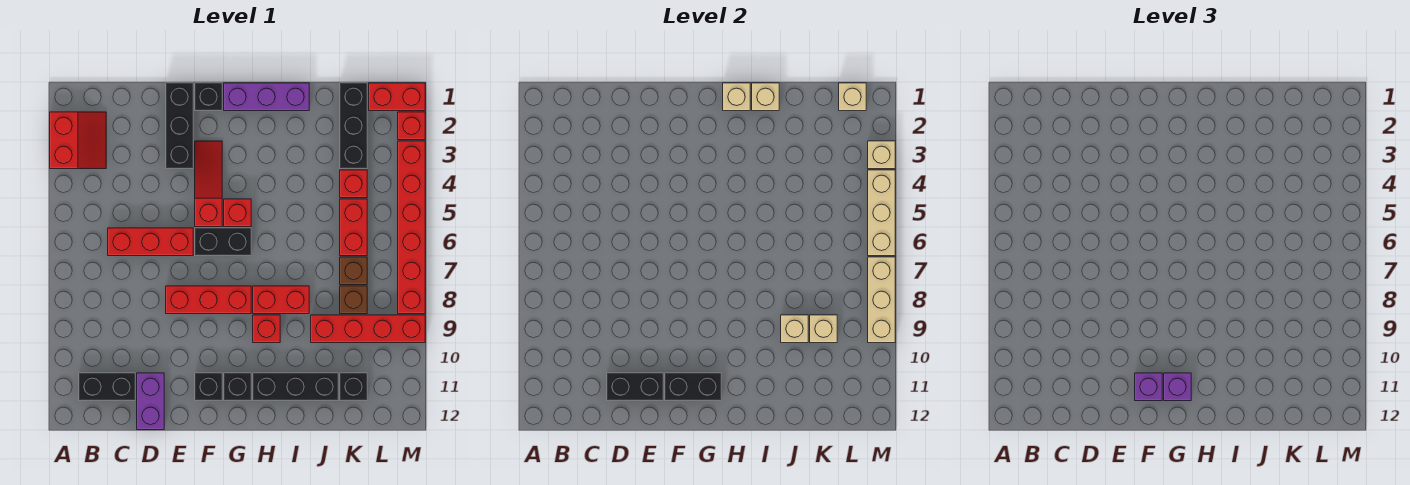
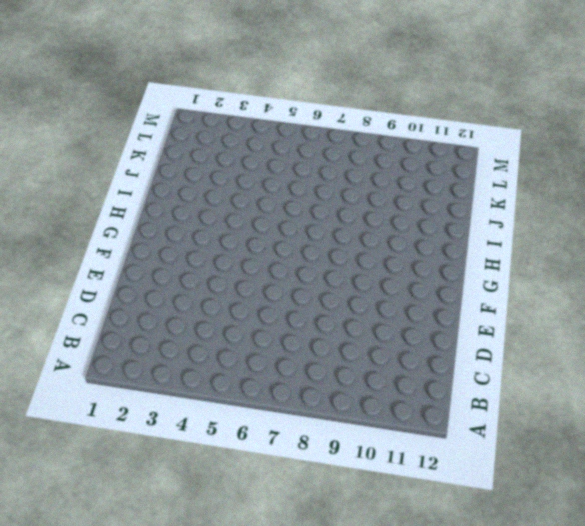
none -> red slope A2:B3 level 1 top A
none -> black brick B11:C11 level 1
none -> red brick C6:E6 level 1
none -> purple brick D11:D12 level 1

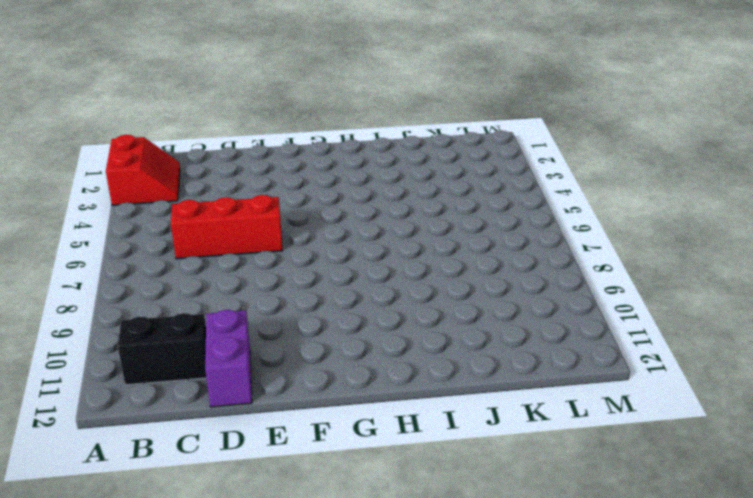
none -> black brick E1:E3 level 1
none -> red brick E8:G8 level 1
none -> black brick F1 level 1
none -> red slope F3:F5 level 1 top 5

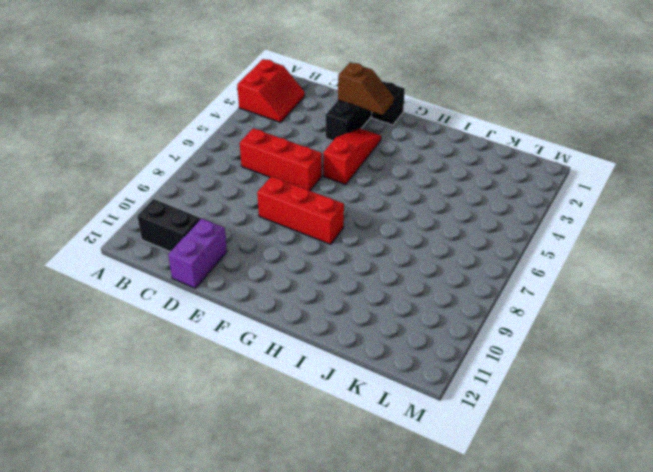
brown slope E2:F2 level 2 top E -> none
none -> black brick F6:G6 level 1
none -> black brick F11 level 1
none -> purple brick G1:I1 level 1
none -> red brick G5 level 1

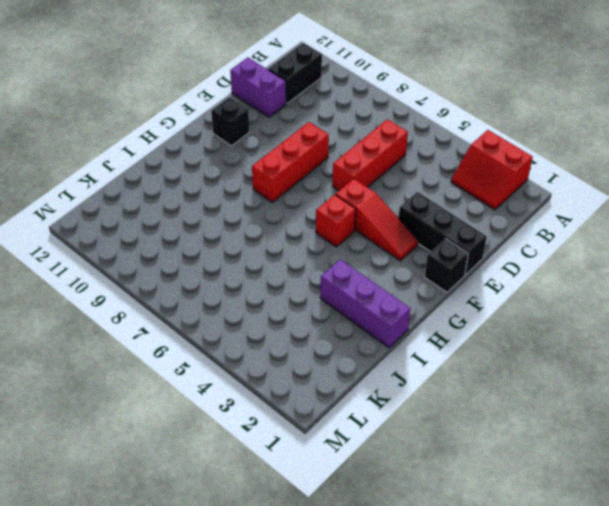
purple brick I1:I3 level 1 -> purple brick G1:I1 level 1
none -> black brick F6:G6 level 1
none -> black brick G11 level 1
none -> red brick H8:I8 level 1
none -> red brick H9 level 1

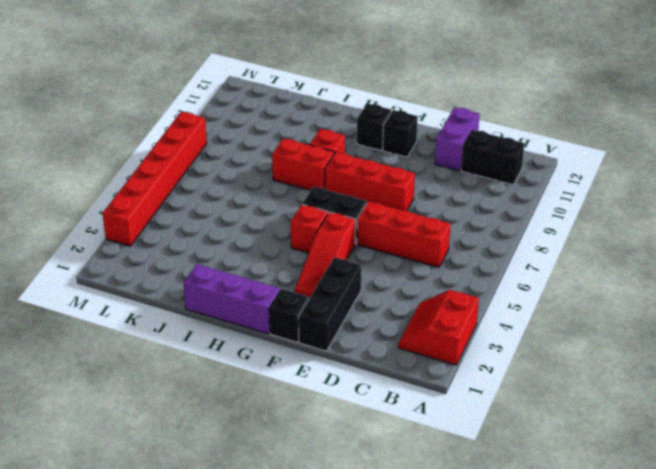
none -> black brick H11:J11 level 1
none -> red brick J9:M9 level 1
none -> black brick K1:K3 level 1
none -> red brick K4 level 1

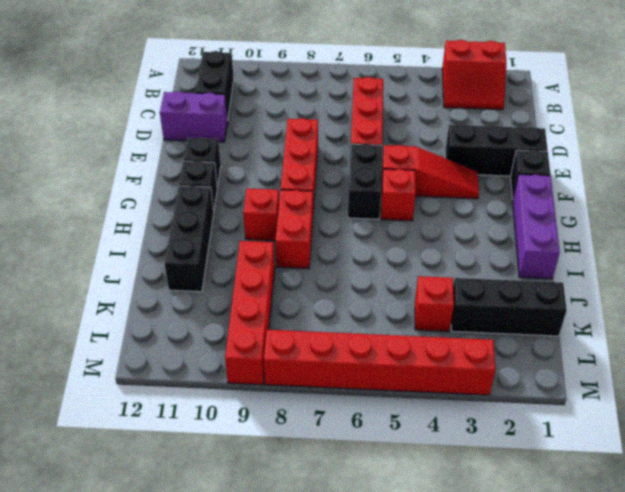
none -> red brick K5:K6 level 1
none -> brown brick K7 level 1
none -> brown brick K8 level 1
none -> black brick K11 level 1

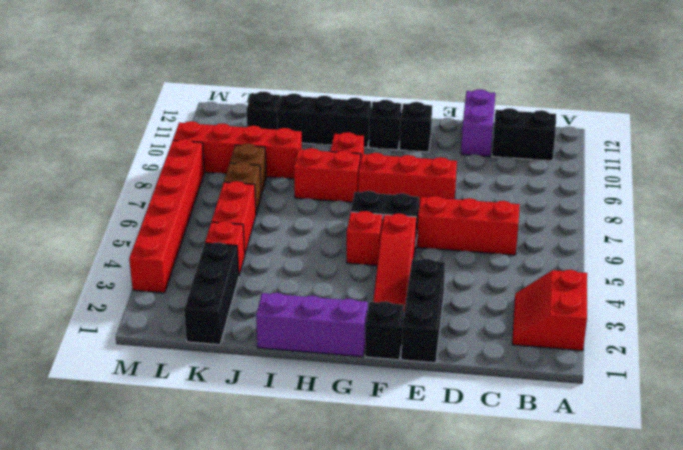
none -> red brick L1:M1 level 1
none -> red brick M2 level 1
none -> black brick D11:E11 level 2
none -> black brick F11:G11 level 2

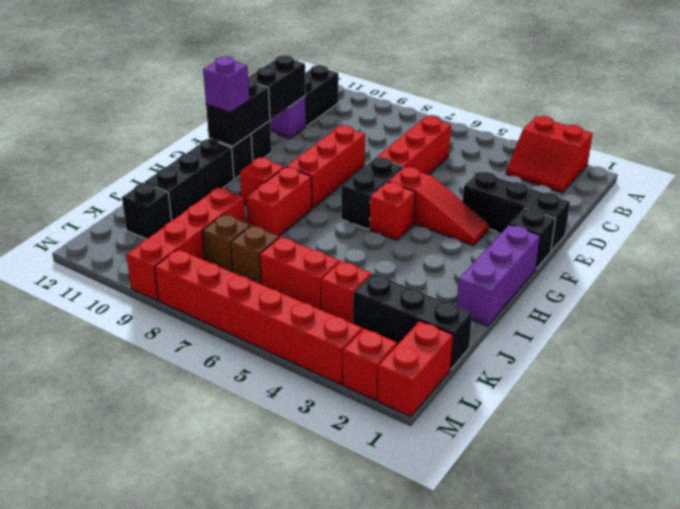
none -> tan brick H1 level 2
none -> tan brick I1 level 2
none -> tan brick J9 level 2
none -> tan brick K9 level 2

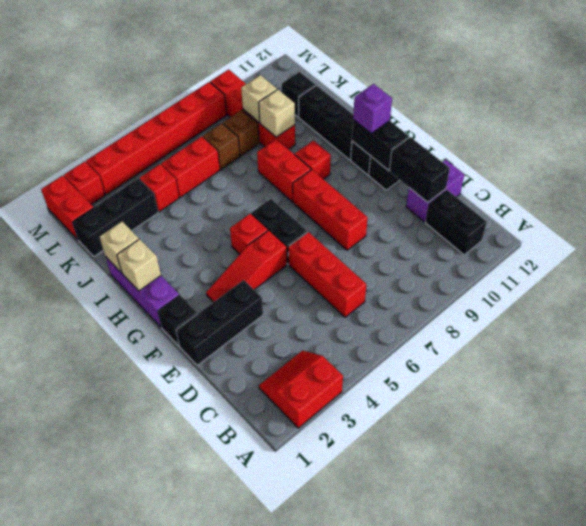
none -> tan brick L1 level 2
none -> tan brick M3 level 2
none -> tan brick M4:M6 level 2
none -> tan brick M7:M9 level 2

